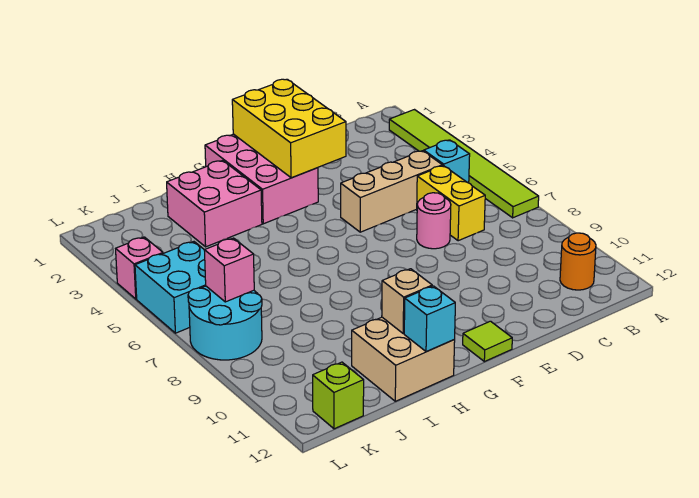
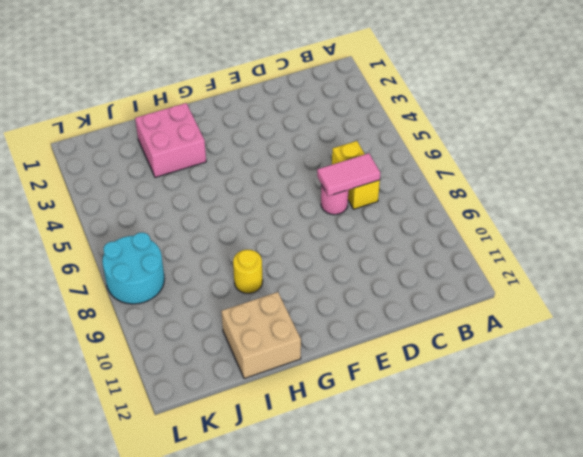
pink tile C7:D7 level 2 -> none
yellow round brick H9 level 1 -> none
none -> lime tile A2:A7 level 1
none -> cyan brick B5 level 1
none -> orange round brick B11 level 1

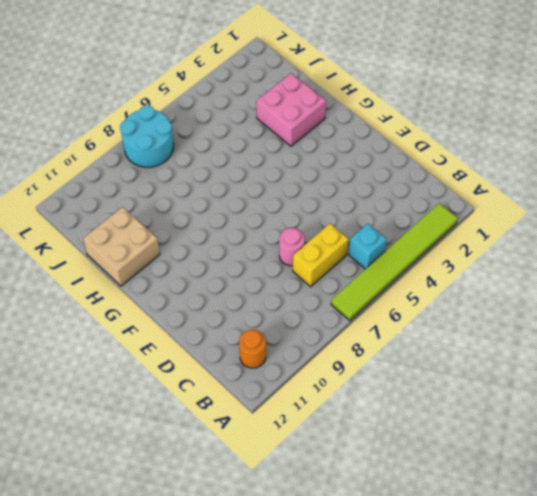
none -> tan brick C5:E5 level 1
none -> pink brick F1:G3 level 1
none -> lime tile F12 level 1

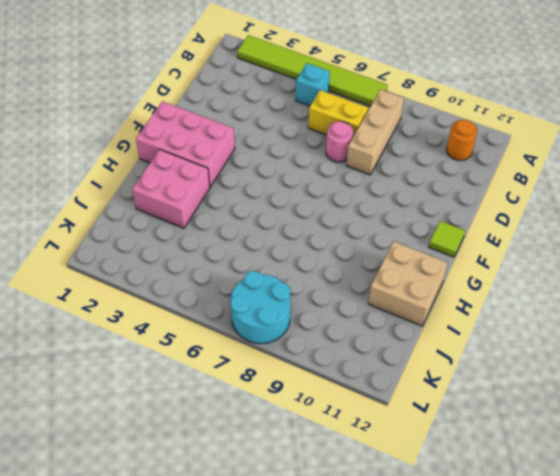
tan brick B8:D8 level 1 -> tan brick C5:E5 level 1
none -> cyan brick K5:L6 level 1
none -> lime brick K12 level 1
none -> pink brick L4 level 1

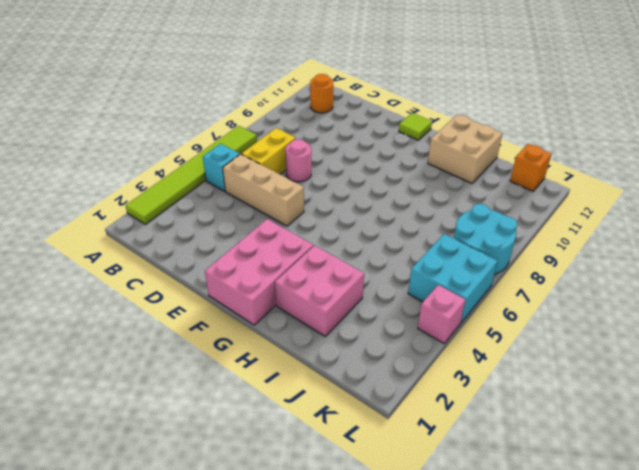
orange brick K12 level 1 -> lime brick K12 level 1
none -> yellow brick E1:F3 level 2
none -> tan brick H11 level 2
none -> cyan brick H12 level 2

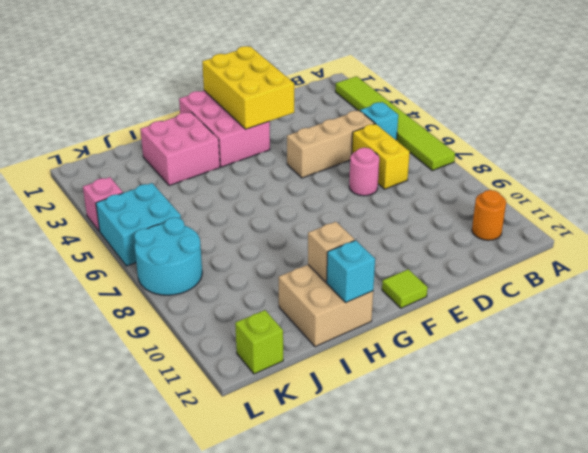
none -> pink brick K7 level 2

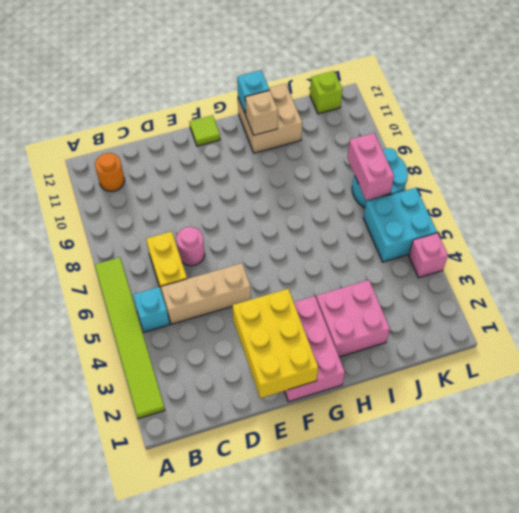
pink brick K7:K8 level 2 -> pink brick K7 level 2

